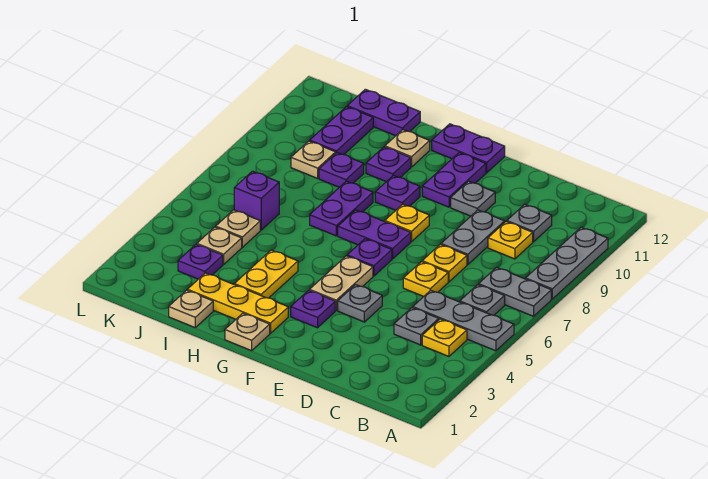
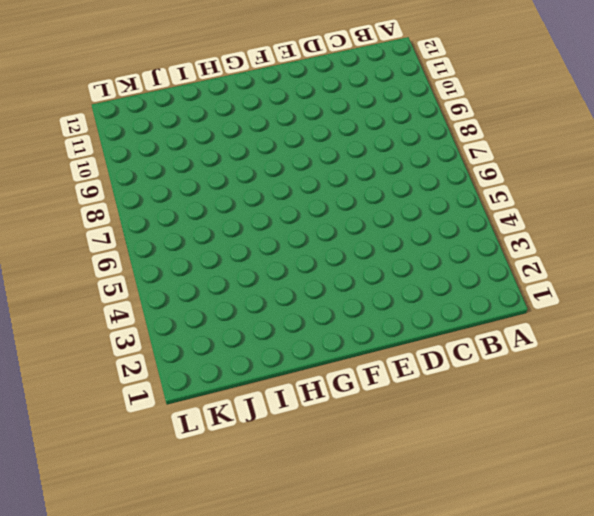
none -> grey plate A5:C5 level 1
none -> grey plate A7:B7 level 1
none -> grey plate A8:A10 level 1
none -> yellow plate B4 level 1

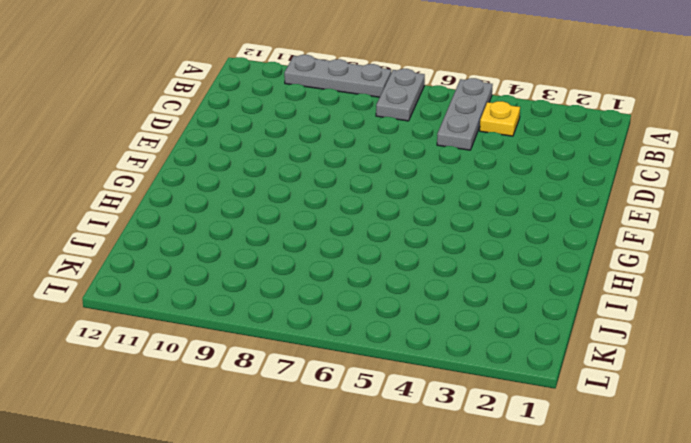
none -> grey plate B6 level 1
none -> grey plate C4 level 1
none -> yellow plate C9 level 1
none -> grey plate C10 level 1

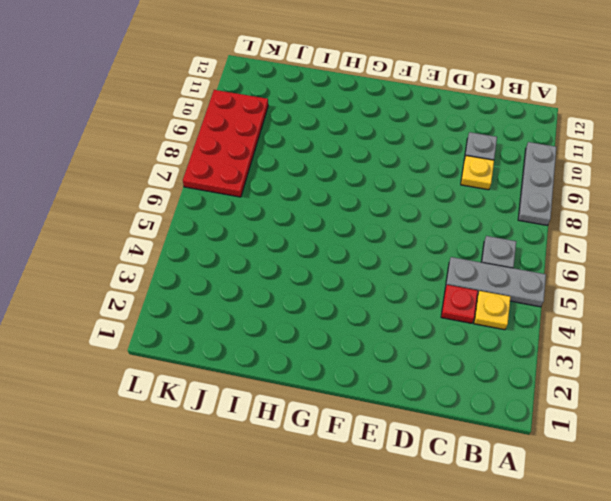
red plate C4 level 1 -> grey plate C4 level 1
red plate K7:L10 level 1 -> none
none -> grey plate A7:B7 level 1
none -> yellow plate D6 level 1
none -> yellow plate D7 level 1
none -> grey plate D8:D9 level 1

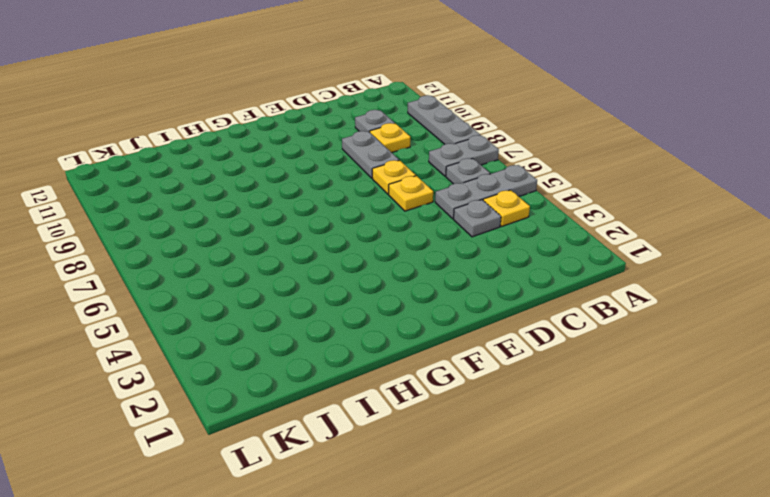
none -> grey plate E4 level 1
none -> grey plate E10 level 1
none -> purple plate F3 level 1
none -> tan plate F4:F5 level 1

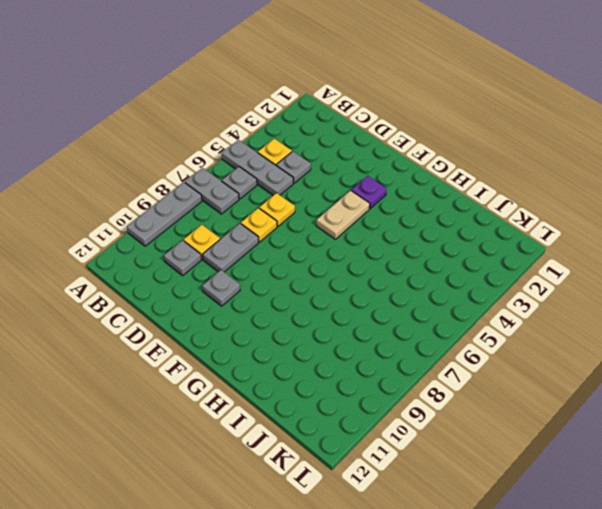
none -> grey plate E4 level 1
none -> purple plate F6 level 1
none -> purple plate F7:G7 level 1
none -> yellow plate F8 level 1

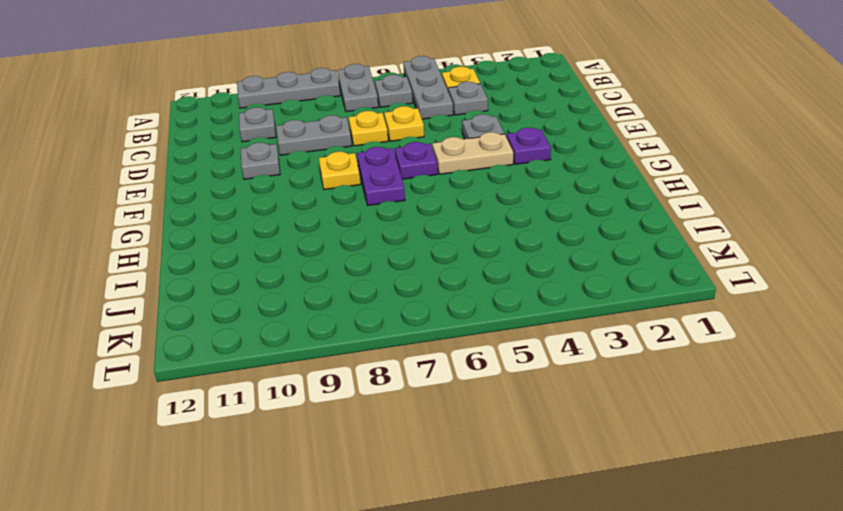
none -> yellow plate C9 level 1
none -> purple plate F10:F11 level 1
none -> purple plate F12:G12 level 1
none -> tan plate G1 level 1

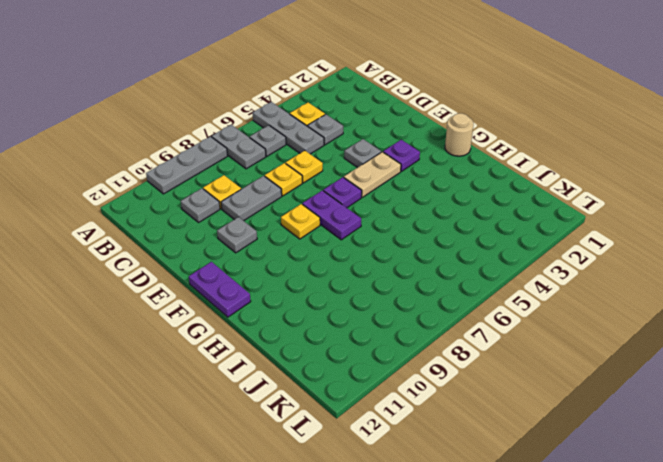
tan round brick G1 level 1 -> tan plate G1 level 1
none -> purple plate F10:F11 level 1
none -> yellow plate G2:I2 level 1
none -> purple plate G9 level 1
none -> yellow plate H3:H4 level 1

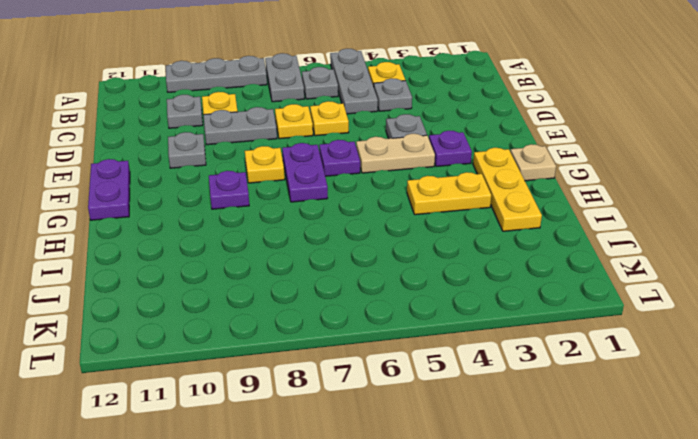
none -> purple plate F10:F11 level 1
none -> purple plate H7:H8 level 1
none -> purple plate H10 level 1
none -> tan plate H11 level 1

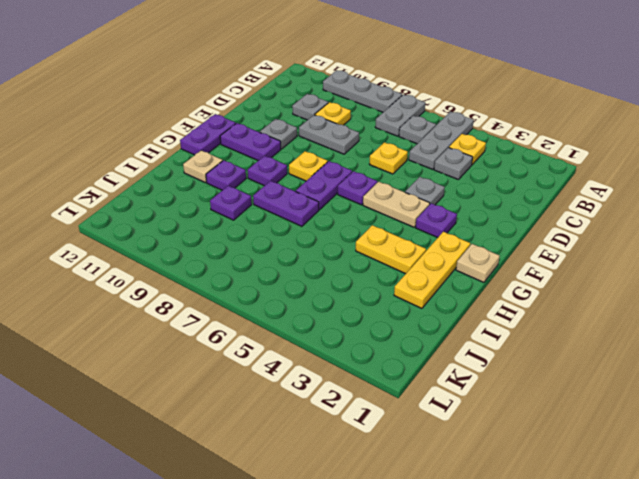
none -> yellow plate D7 level 1
none -> tan plate I1 level 1
none -> purple plate I12:J12 level 1
none -> purple plate J3 level 1

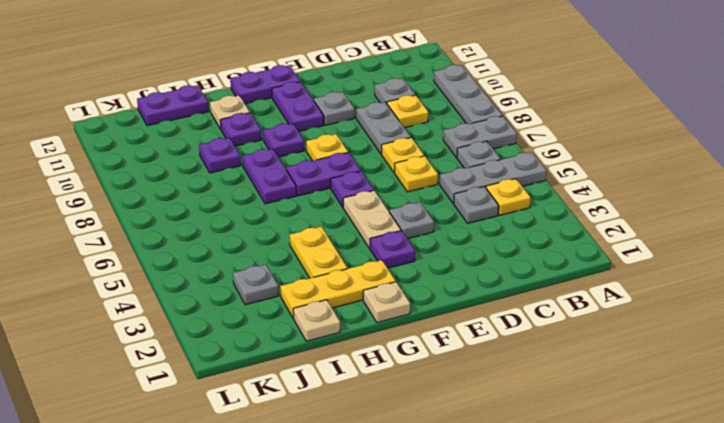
grey plate J3 level 1 -> purple plate J3 level 1
none -> tan plate J4 level 1
none -> tan plate J5 level 1
none -> purple brick J6 level 1
none -> tan plate J9 level 1

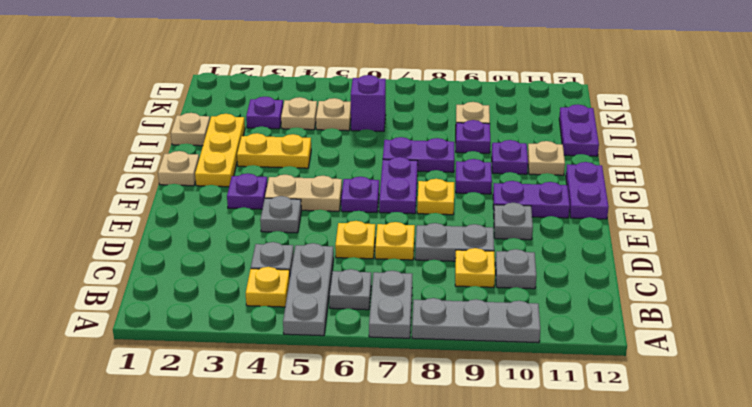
none -> purple plate J10:J11 level 1

